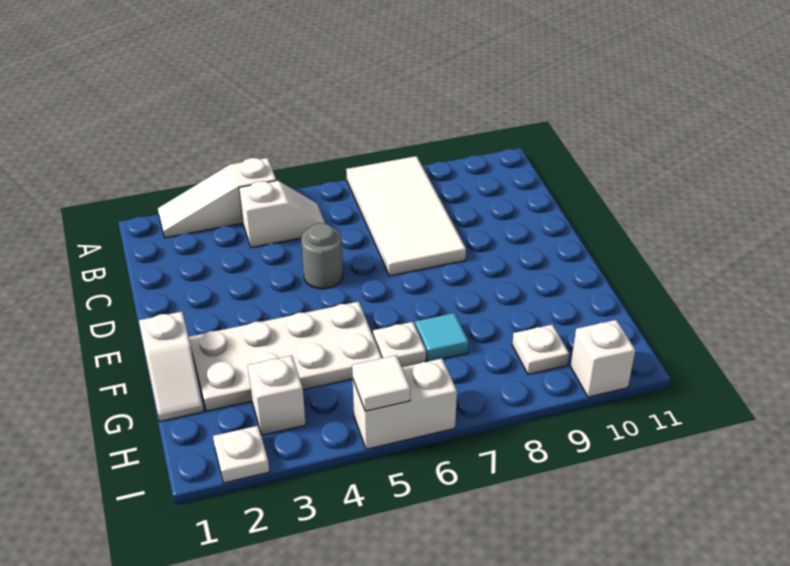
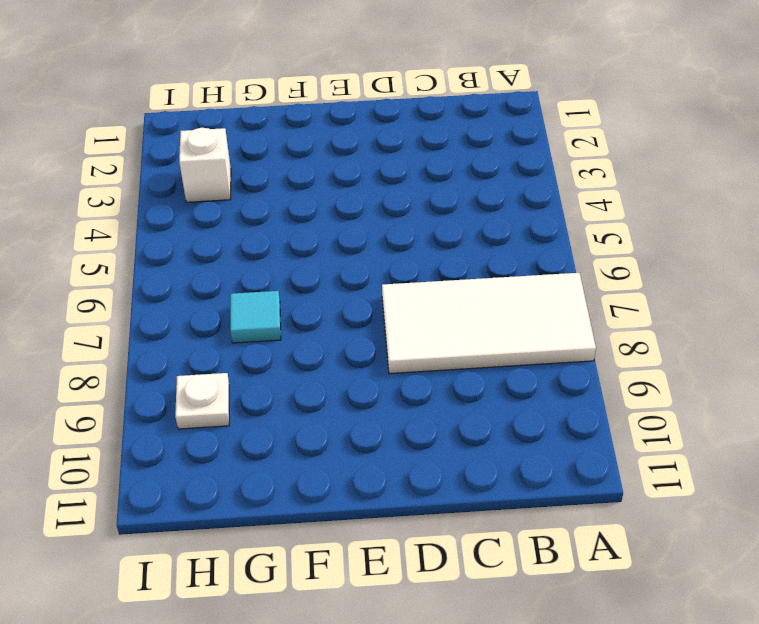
none -> white slope A2:A4 level 1 top 4
none -> white slope B4:B5 level 1 top 4
none -> grey round brick D5 level 1

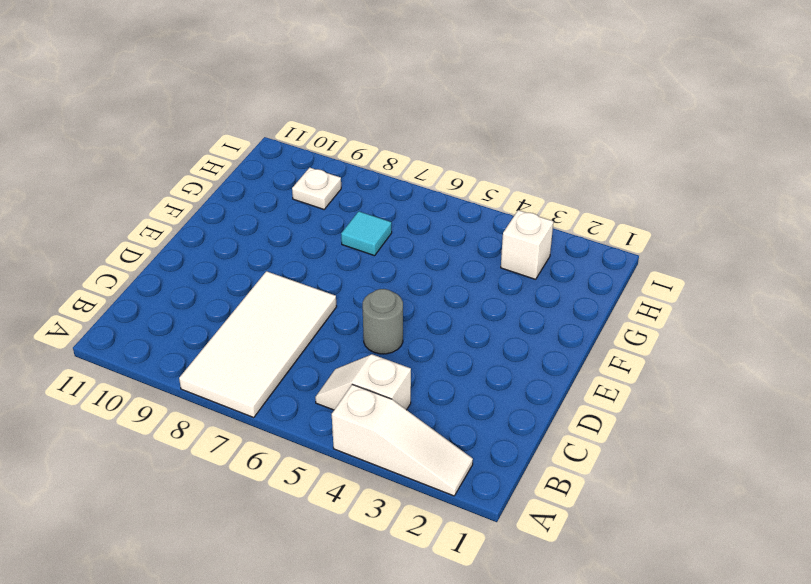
none -> white slope F1:G1 level 1 top F
none -> white plate F2:G5 level 1
none -> white plate G6 level 1

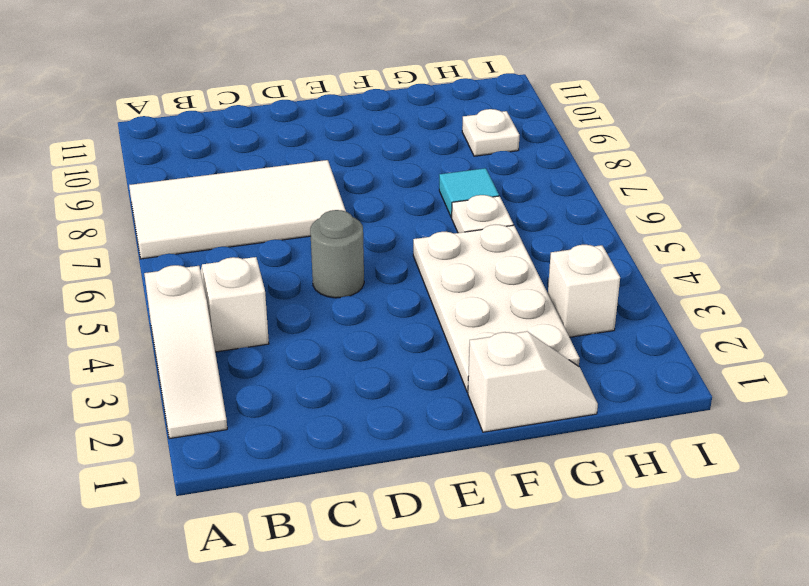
none -> white plate I2 level 1
none -> white brick I5:I6 level 1
none -> white brick I10 level 1

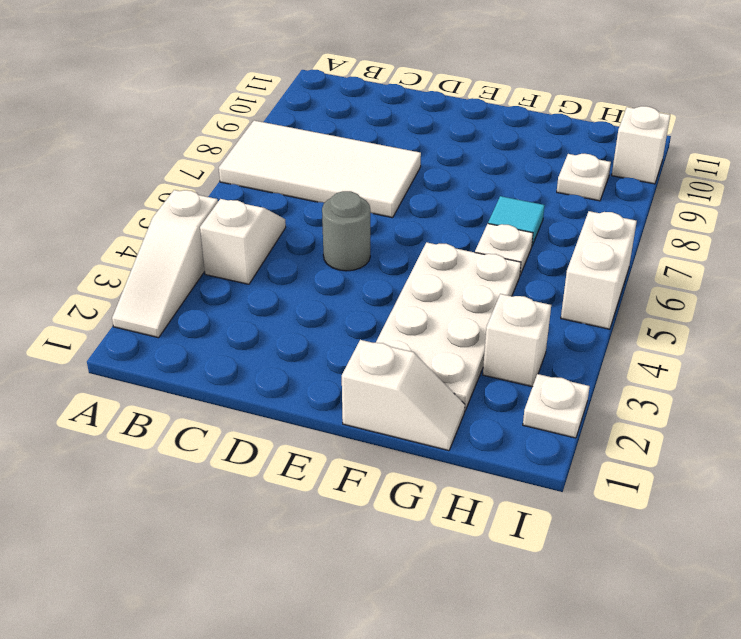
none -> white tile I5 level 2

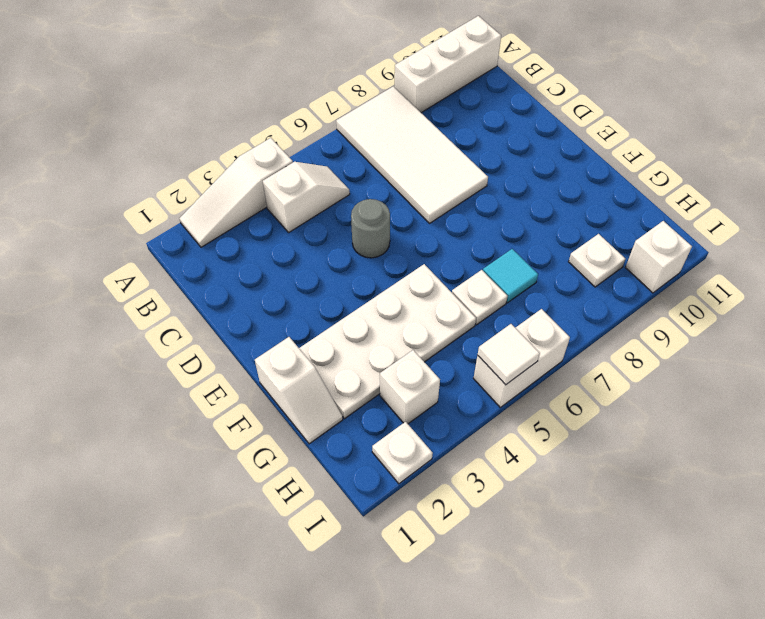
white brick A9:A11 level 1 -> none

